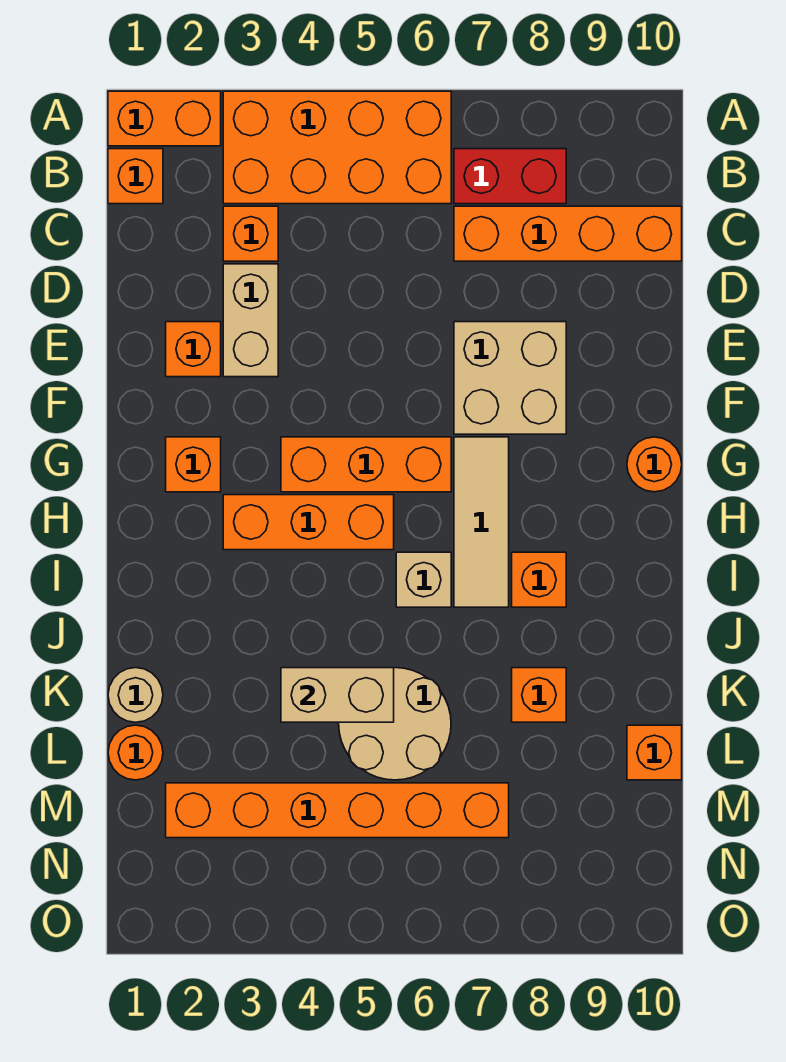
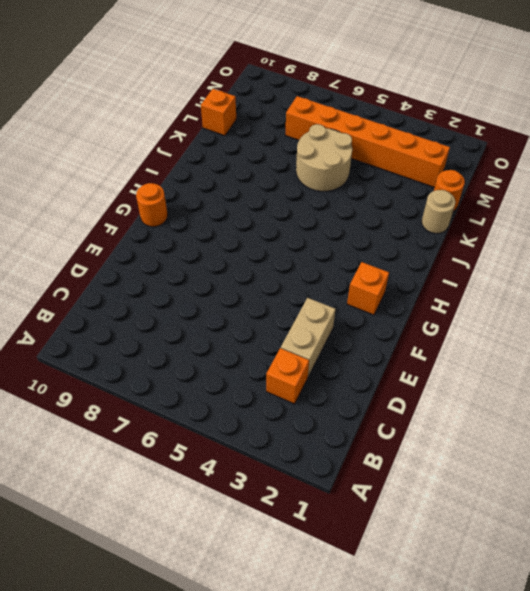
none -> orange brick A1:A2 level 1
none -> orange brick A3:B6 level 1
none -> orange brick B1 level 1

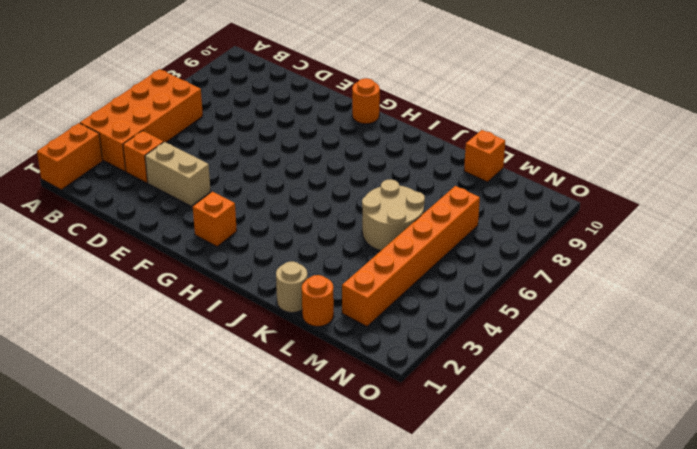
none -> orange brick B1 level 1
none -> red brick B7:B8 level 1
none -> orange brick C7:C10 level 1

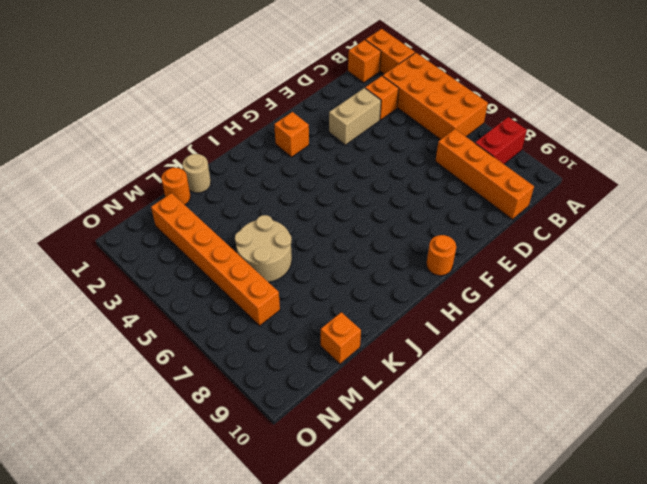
red brick A8:B8 level 1 -> red brick B7:B8 level 1
none -> orange brick E2 level 1
none -> tan brick E7:F8 level 1
none -> orange brick G4:G6 level 1

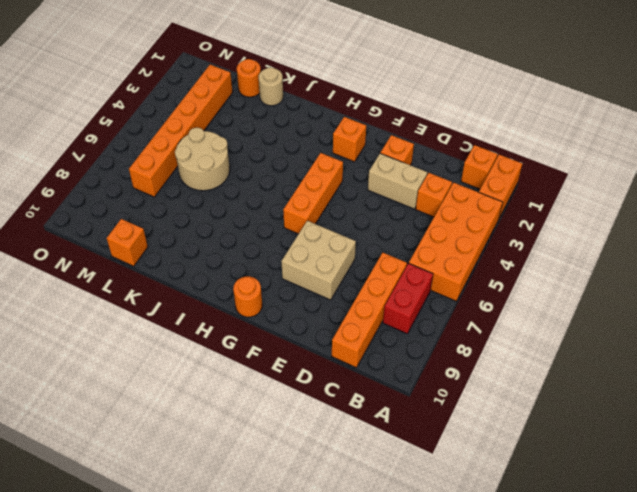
none -> tan tile G7:I7 level 1
none -> orange brick H3:H5 level 1
none -> tan brick I6 level 1

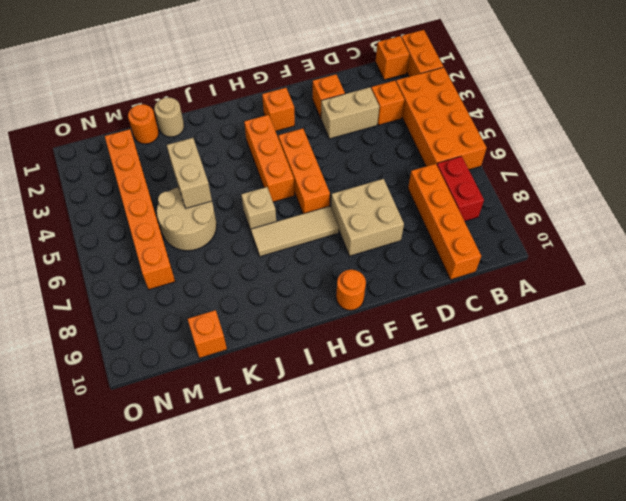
none -> orange brick I8 level 1
none -> orange brick K8 level 1

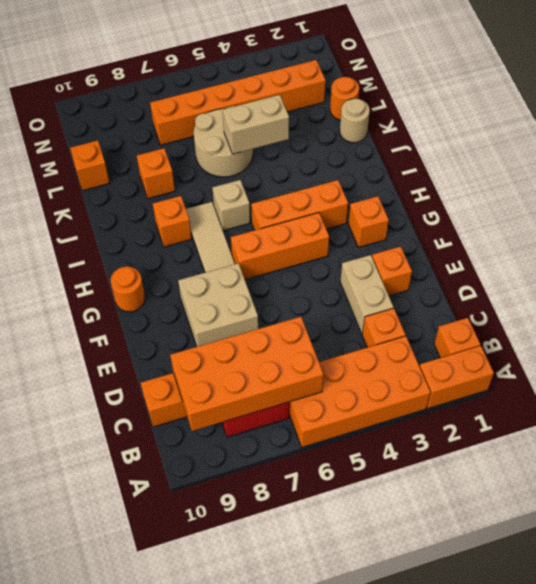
orange brick B6:C9 level 2 -> none

